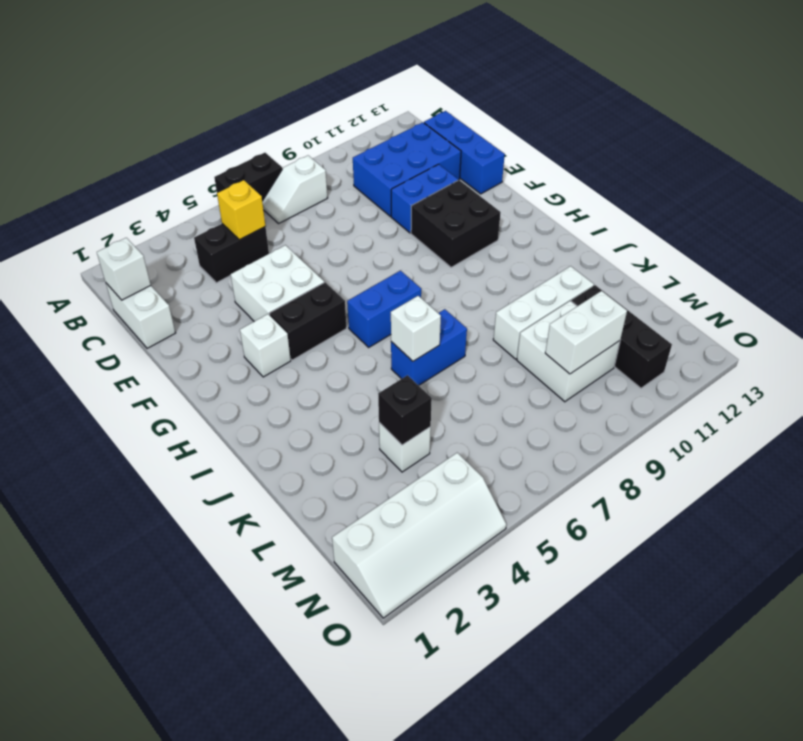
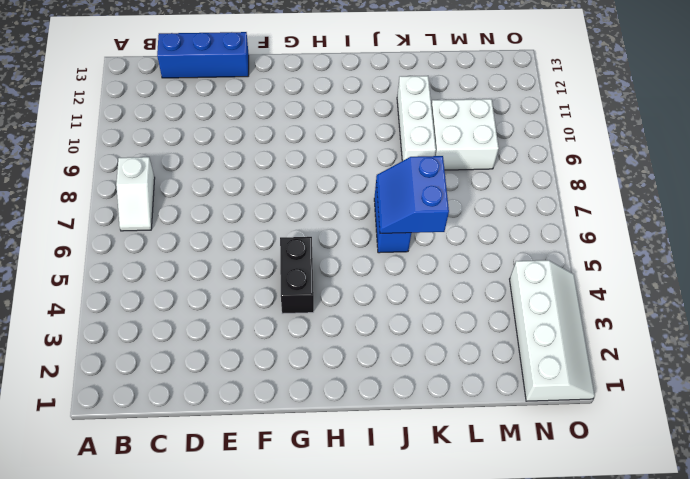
blue slope J6:K7 level 2 top K -> white brick J6 level 2
none -> black brick A6:A7 level 1
none -> white brick C1:D1 level 1
none -> black brick C4:C5 level 1

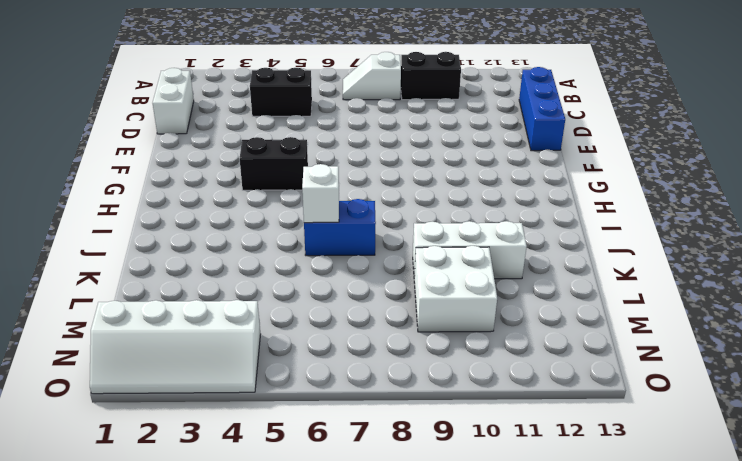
black brick B9:B10 level 1 -> black brick A6:A7 level 1
none -> blue brick C10:D12 level 1
none -> white brick E4:F5 level 1
none -> blue brick E10:E11 level 1

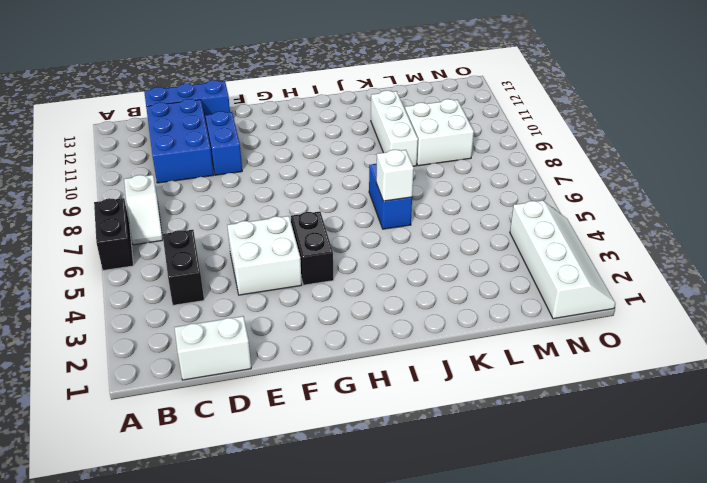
none -> black brick F10:G11 level 1
none -> white brick G3 level 1
none -> blue brick H6:H7 level 1

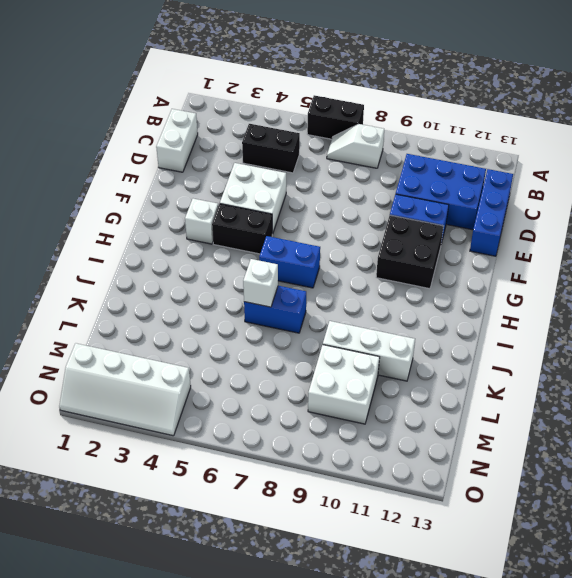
none -> white brick L4 level 1
none -> black brick L11:N11 level 1
none -> white brick C1 level 2

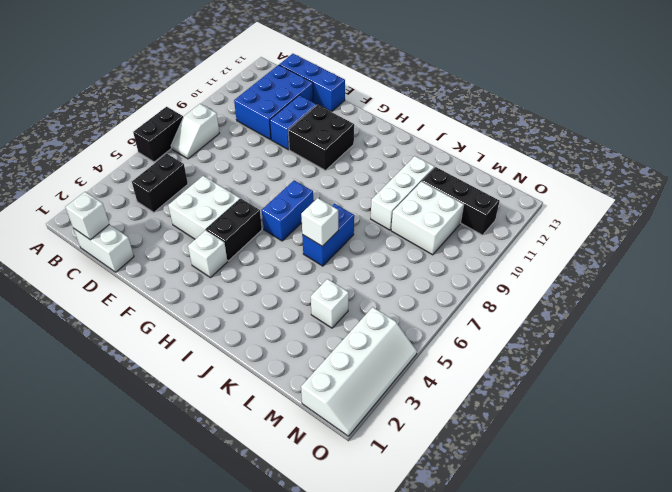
none -> yellow brick C5 level 2
none -> black brick L4 level 2
none -> white brick M9:M10 level 2

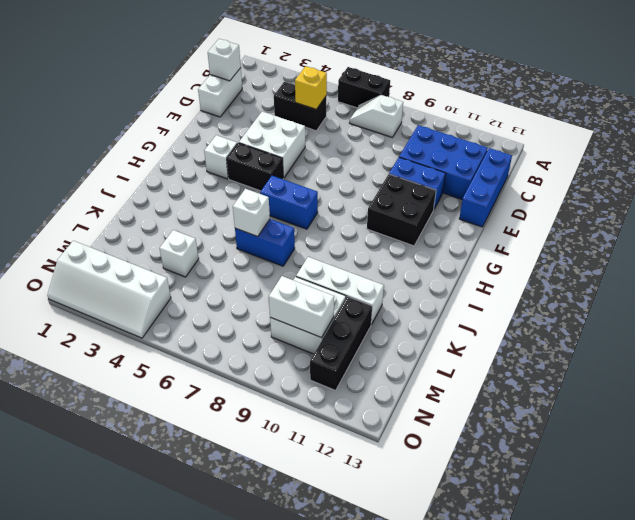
none -> black brick L4 level 2

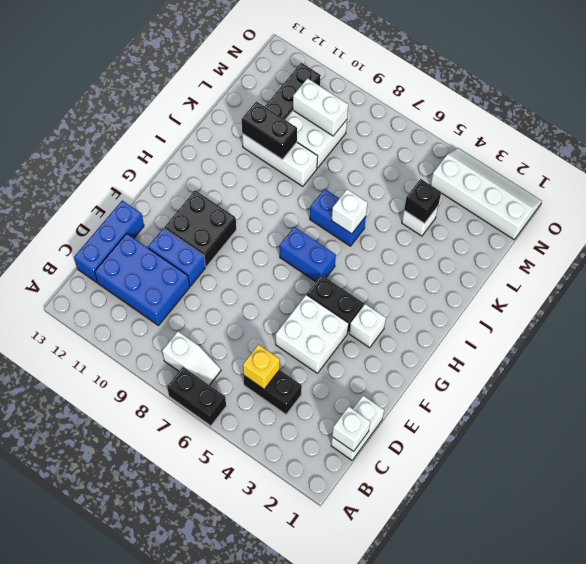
black brick K10:K11 level 2 -> none

